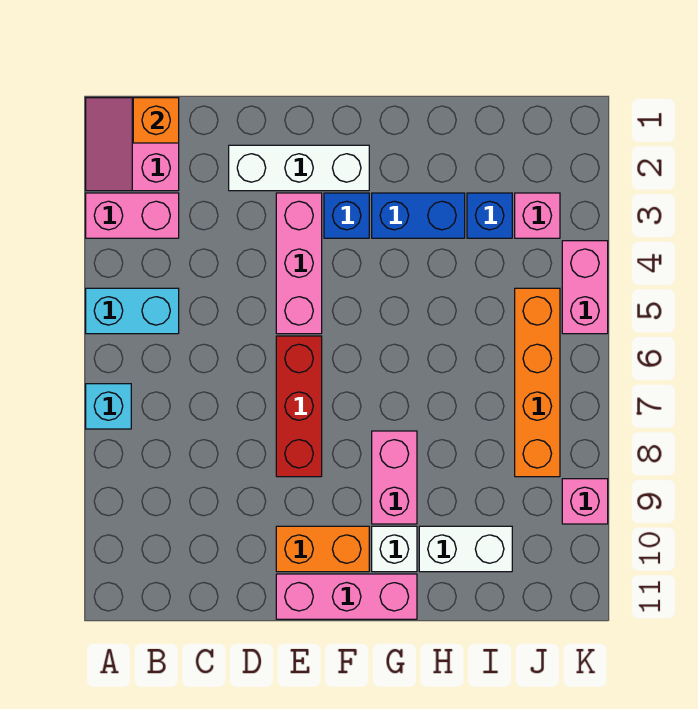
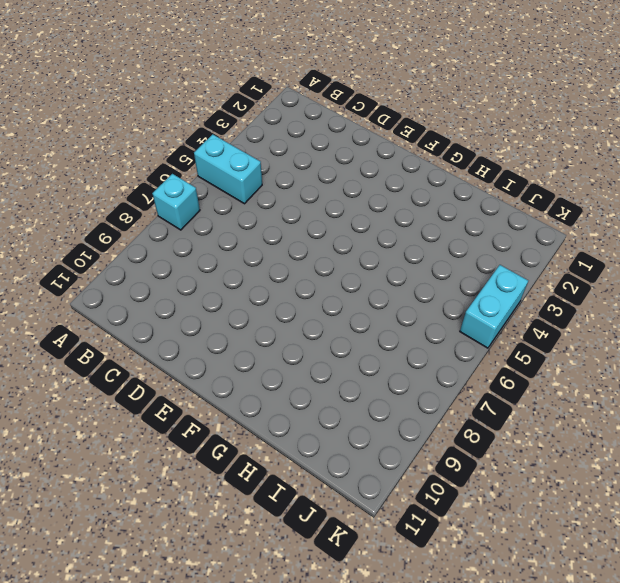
cyan brick K4:K5 level 1 -> pink brick K4:K5 level 1
none -> pink slope A1:B2 level 1 top B
none -> pink brick A3:B3 level 1
none -> white brick D2:F2 level 1

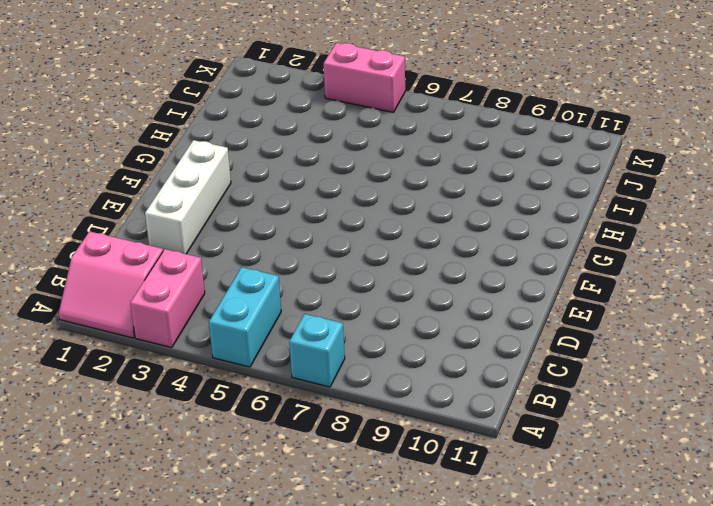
none -> pink brick E3:E5 level 1
none -> red brick E6:E8 level 1
none -> orange brick E10:F10 level 1

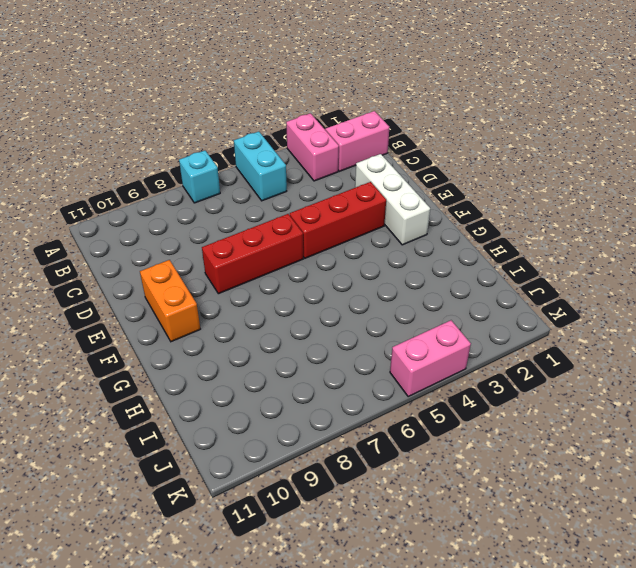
red brick E3:E5 level 1 -> pink brick E3:E5 level 1
none -> pink brick E11:G11 level 1
none -> blue brick F3 level 1
none -> blue brick G3:H3 level 1

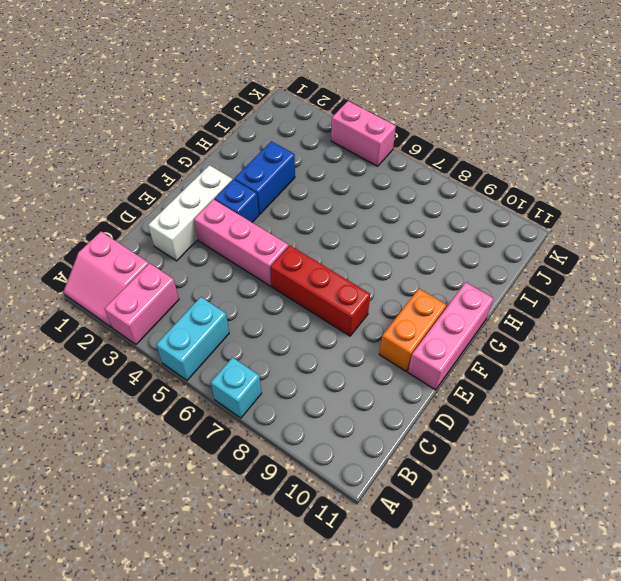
none -> pink brick G8:G9 level 1
none -> white brick G10 level 1
none -> white brick H10:I10 level 1

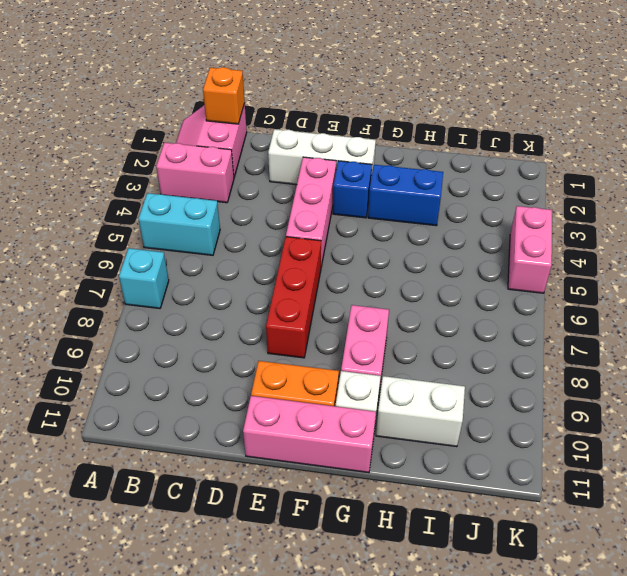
none -> blue brick I3 level 1
none -> pink brick J3 level 1
none -> orange brick J5:J8 level 1

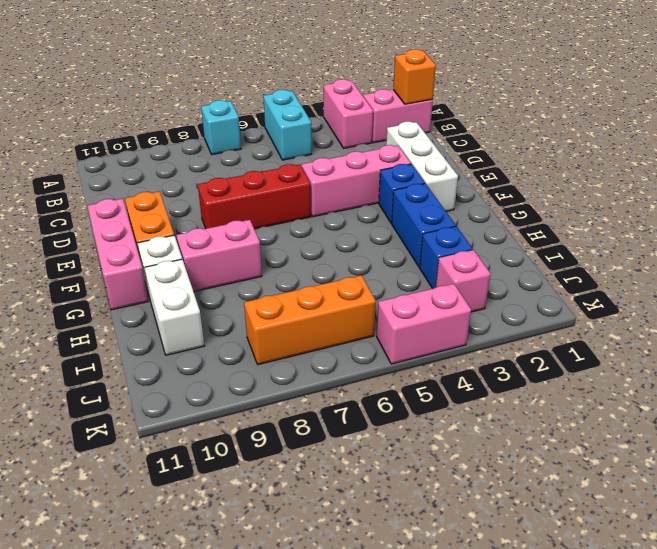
orange brick J6:J8 level 1 -> orange brick J5:J8 level 1
none -> pink brick K9 level 1

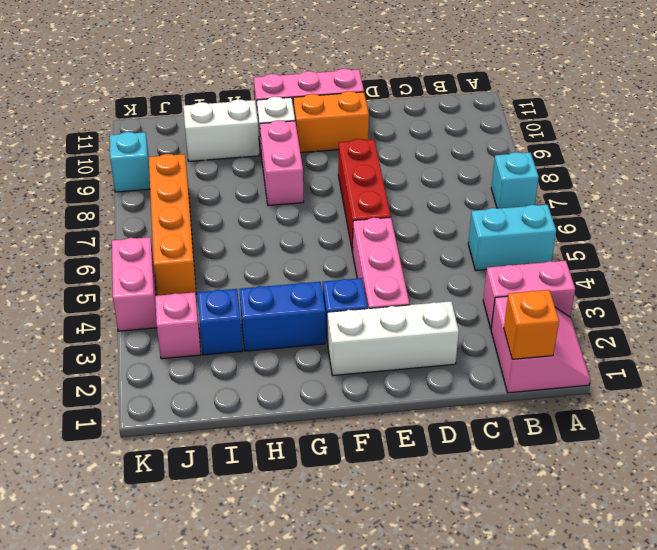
cyan brick K9 level 1 -> pink brick K9 level 1

